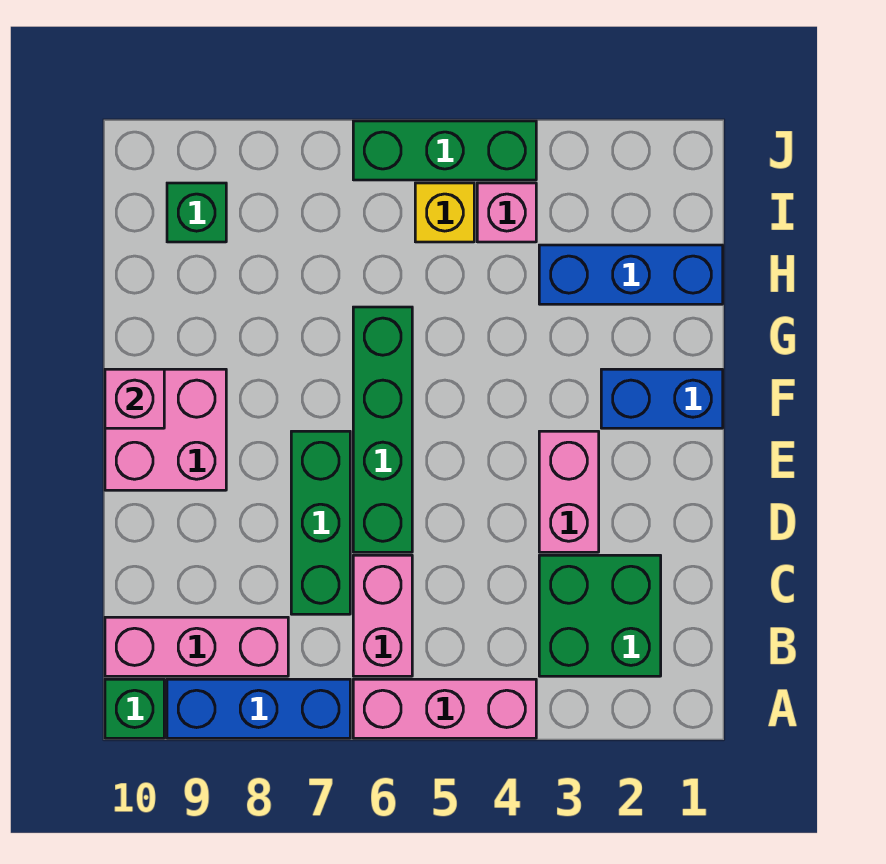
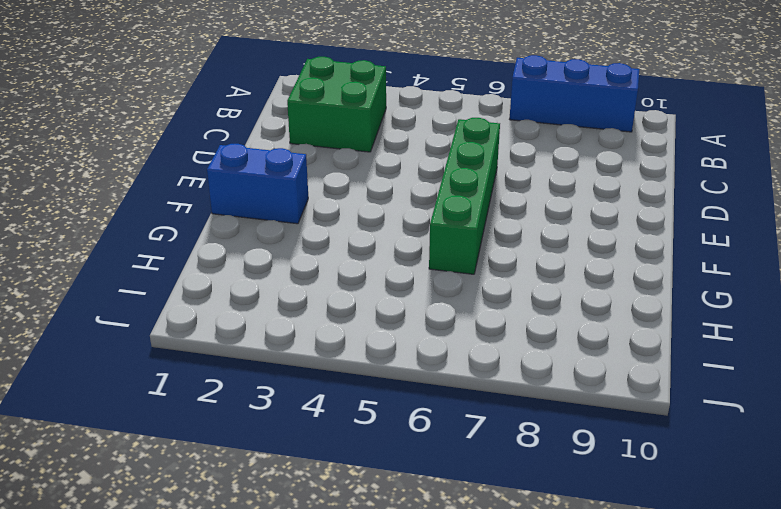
none -> pink brick A4:A6 level 1
none -> green brick A10 level 1
none -> pink brick B6:C6 level 1

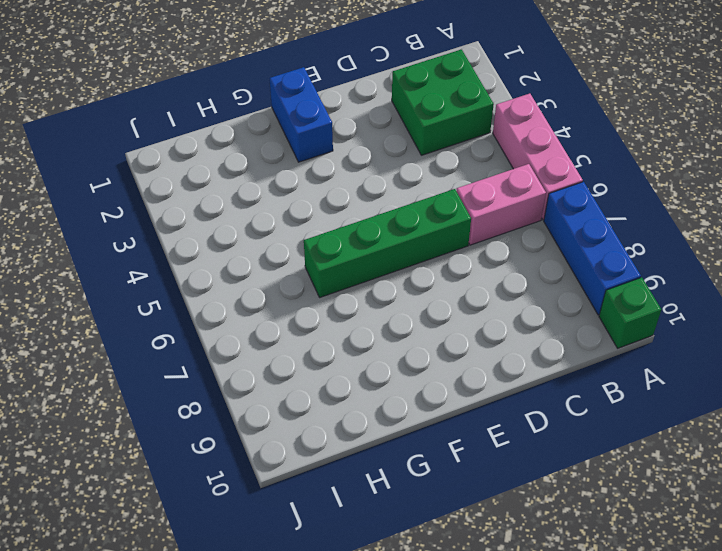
none -> pink brick B8:B10 level 1
none -> green brick C7:E7 level 1
none -> pink brick D3:E3 level 1

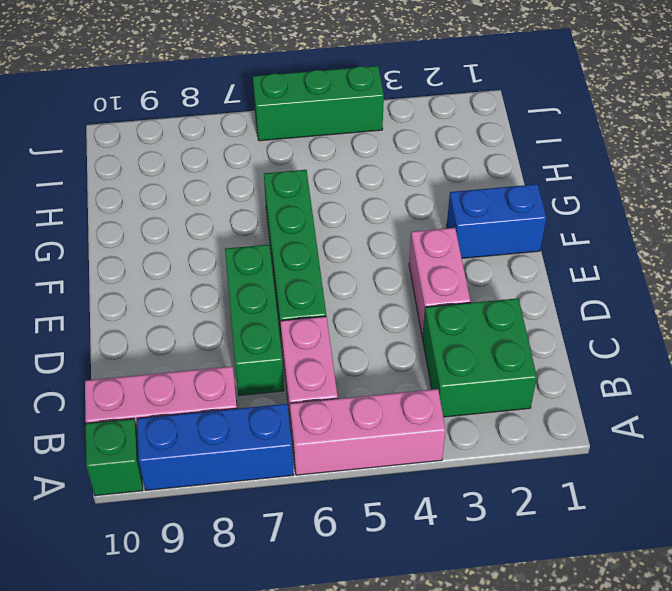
none -> pink brick E9:F10 level 1
none -> blue brick H1:H3 level 1
none -> pink brick I4 level 1

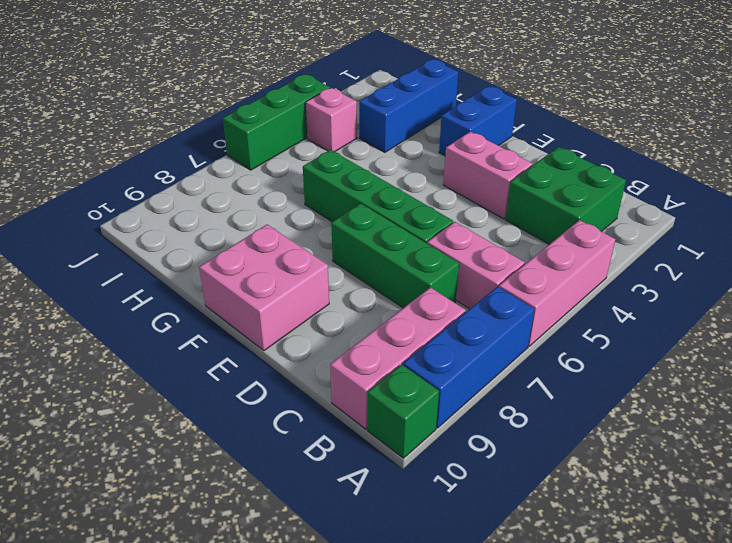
none -> yellow brick I5 level 1
none -> green brick I9 level 1
none -> pink brick F10 level 2

